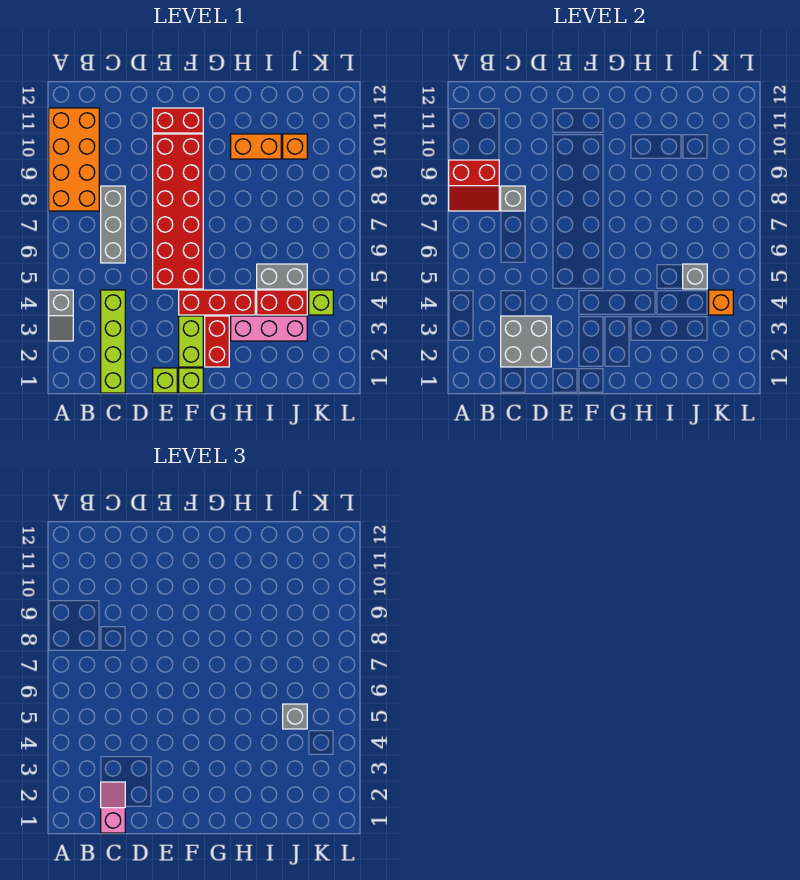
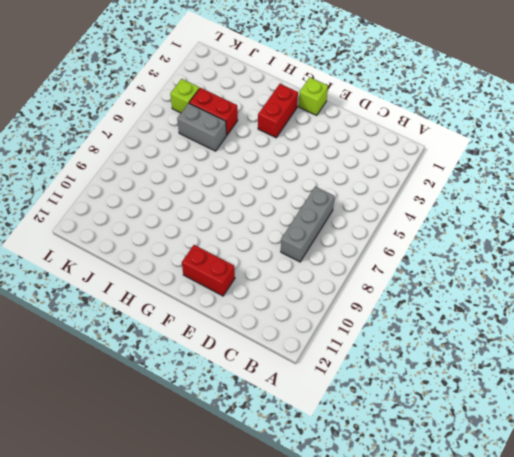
none -> grey slope A3:A4 level 1 top 4
none -> orange brick A8:B11 level 1
none -> lime brick C1:C4 level 1

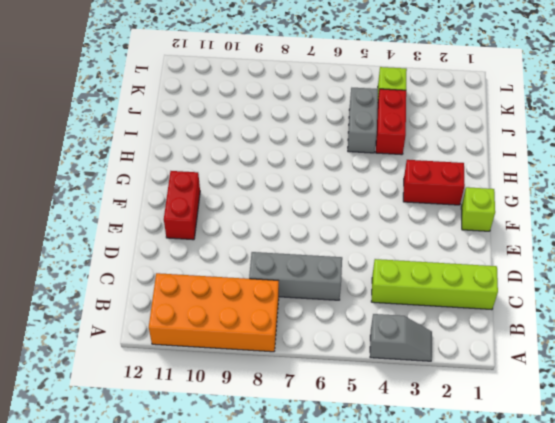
none -> lime brick E1 level 1
none -> red brick E5:F10 level 1
none -> lime brick F2:F3 level 1

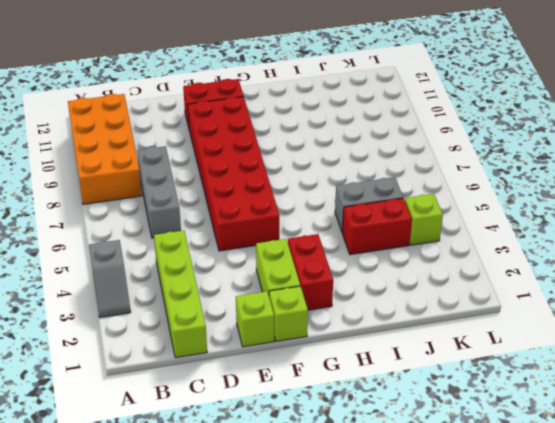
none -> red brick F4:H4 level 1
none -> pink brick H3:J3 level 1
none -> orange brick H10:I10 level 1

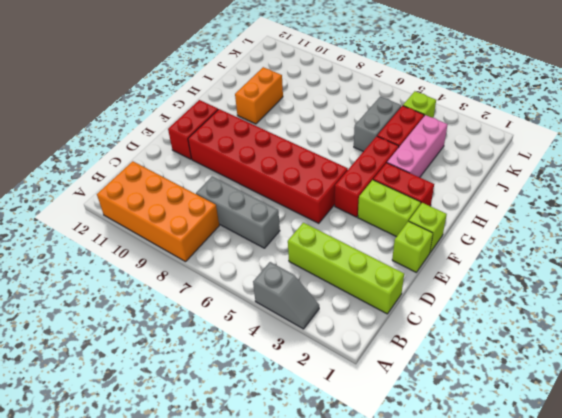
none -> orange brick J10 level 1
none -> red slope A8:B9 level 2 top 9
none -> grey brick C2:D3 level 2

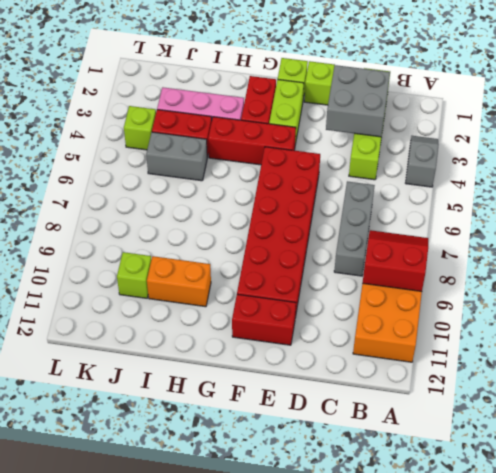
lime brick J10 level 1 -> orange brick J10 level 1
none -> grey brick C8 level 2
none -> grey brick J5 level 2
none -> orange brick K4 level 2

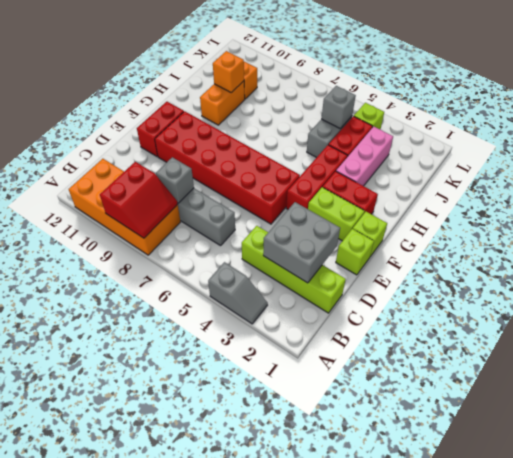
orange brick I10 level 2 -> orange brick K4 level 2
none -> pink slope C1:C2 level 3 top 1
none -> grey brick J5 level 3

